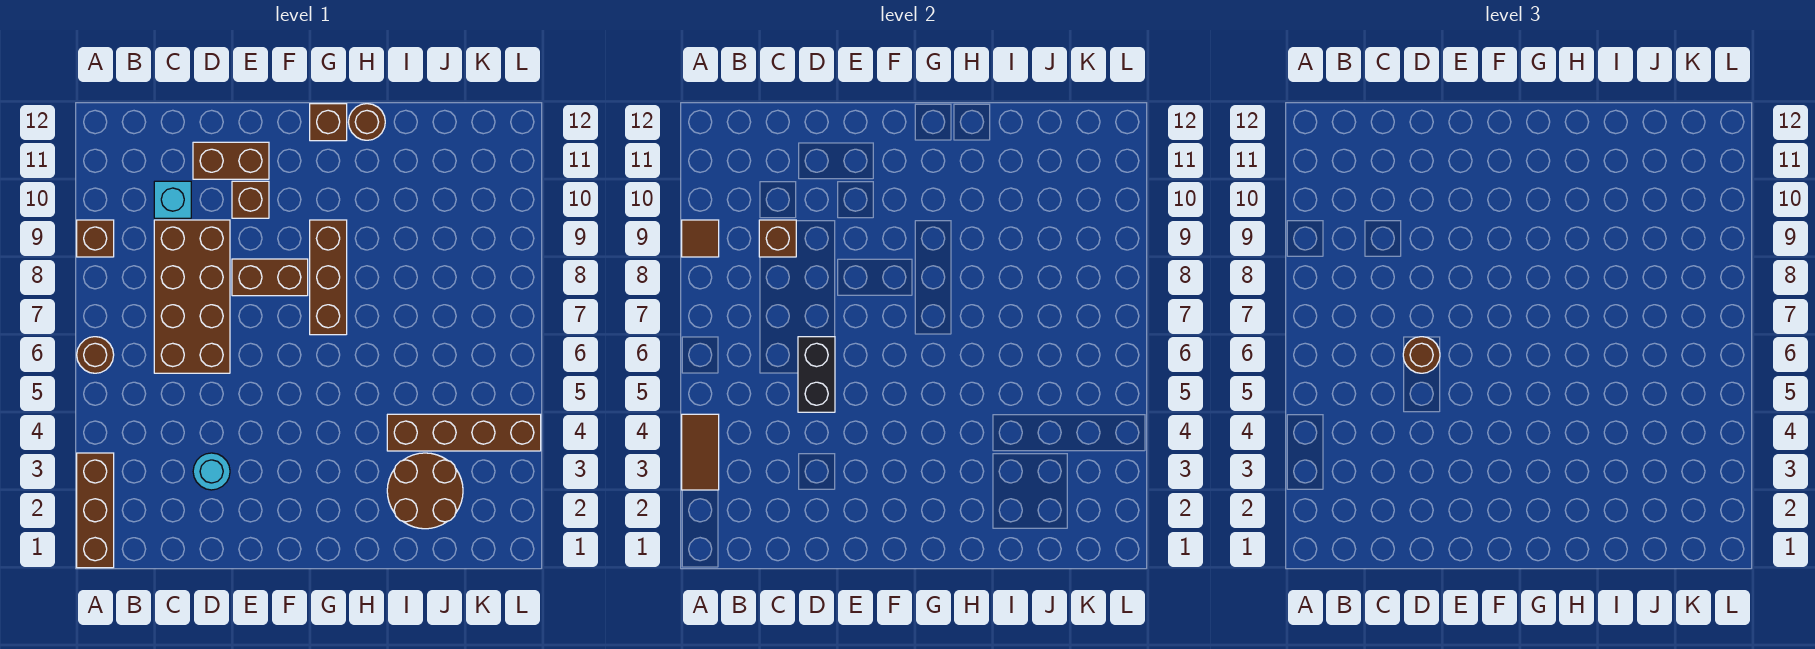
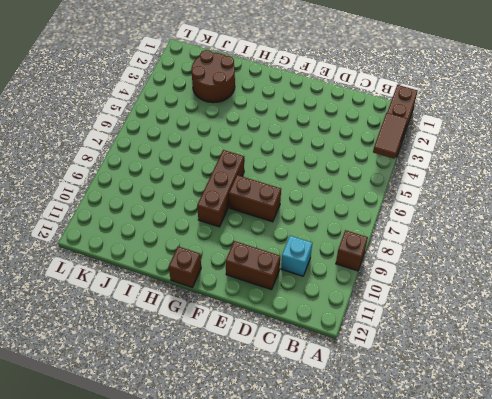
none -> brown round brick A6 level 1
none -> brown brick C6:D9 level 1
none -> cyan round brick D3 level 1

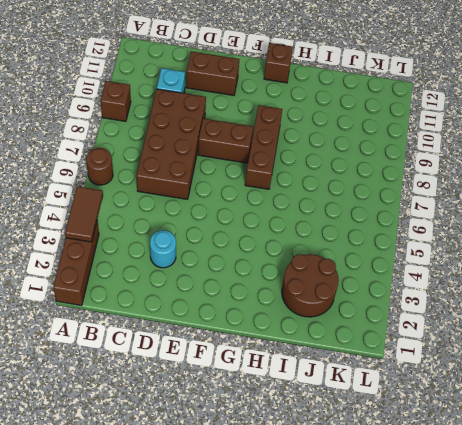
none -> brown brick E10 level 1
none -> brown round brick H12 level 1
none -> brown brick I4:L4 level 1

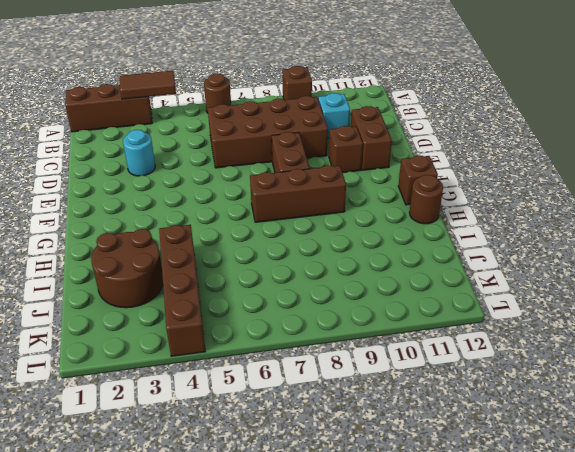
none -> brown tile A9 level 2
none -> brown brick C9 level 2
none -> black brick D5:D6 level 2

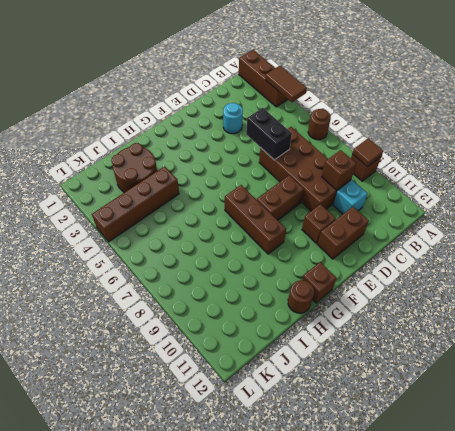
none -> brown round brick D6 level 3

